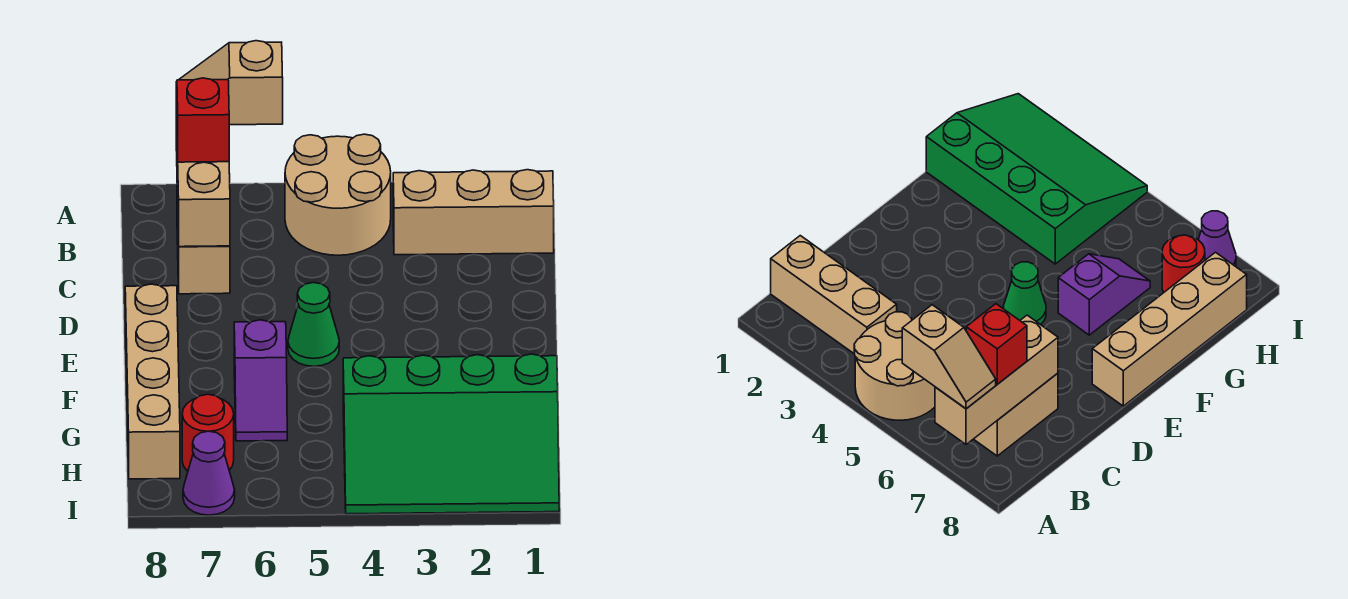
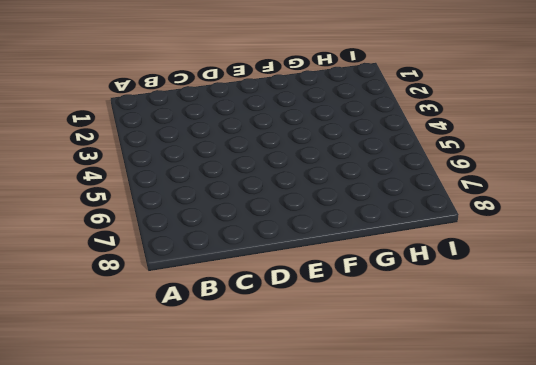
none -> tan round brick A4:B5 level 1
none -> tan brick B1:B3 level 1
none -> tan brick B7:C7 level 1

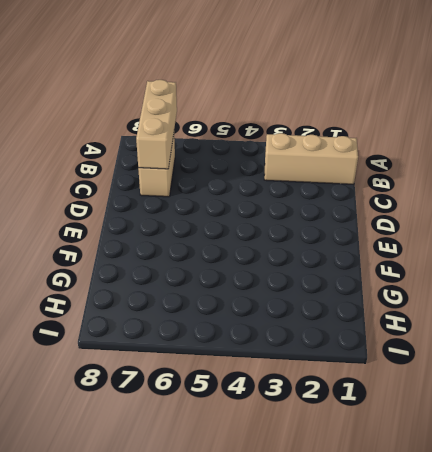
none -> tan round brick A4:B5 level 1
none -> green cone E5 level 1
none -> tan brick E8:H8 level 1

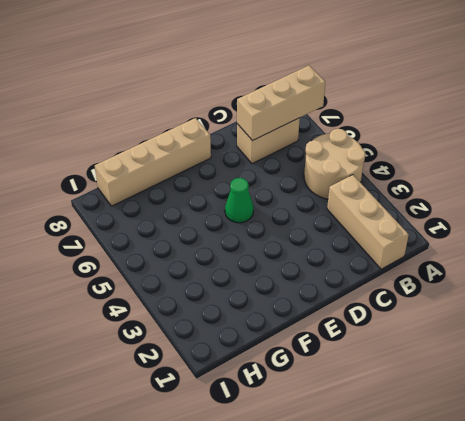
none -> purple slope F6:G6 level 1 top F
none -> green slope G1:I4 level 1 top G
none -> red round brick H7 level 1

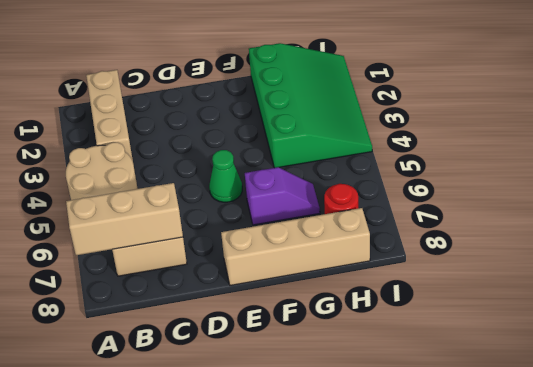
none -> purple cone I7 level 1
none -> tan slope A6:A7 level 3 top 6
none -> red brick B7 level 3

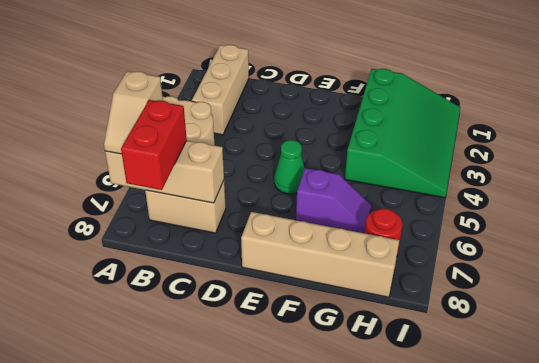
red brick B7:B8 level 3 -> red brick B7 level 3
none -> purple cone I7 level 1

